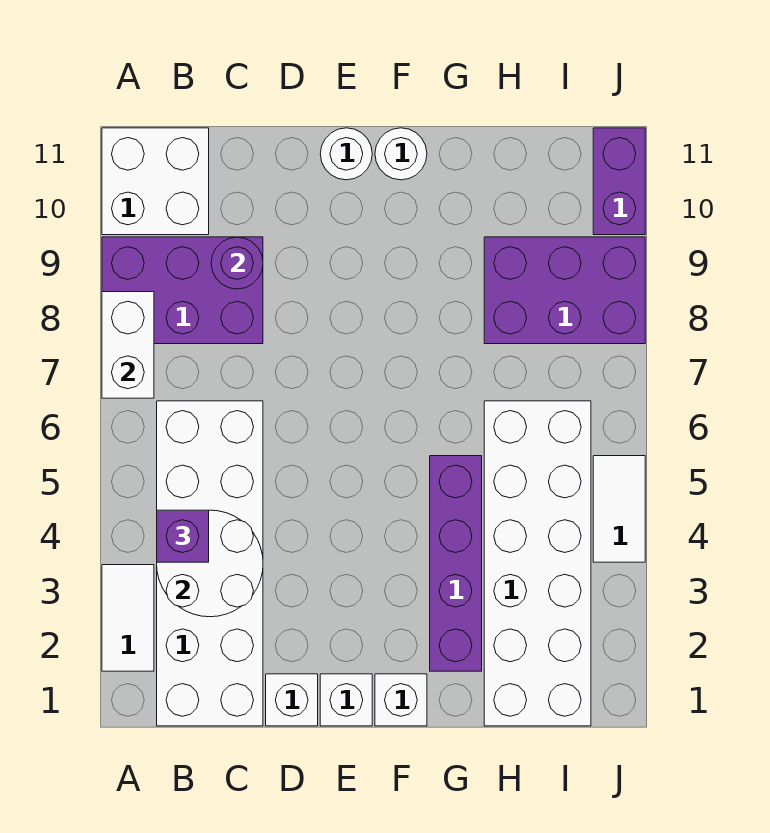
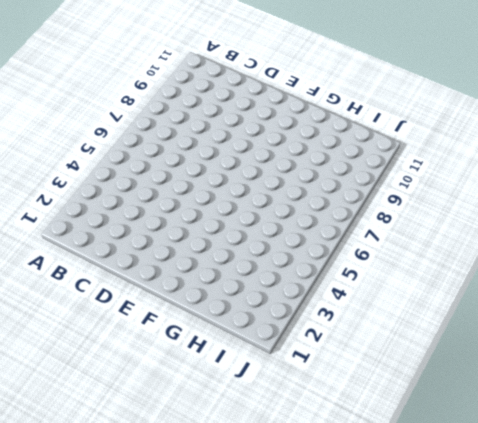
none -> white tile A2:A3 level 1
none -> purple brick A8:C9 level 1
none -> white brick A10:B11 level 1

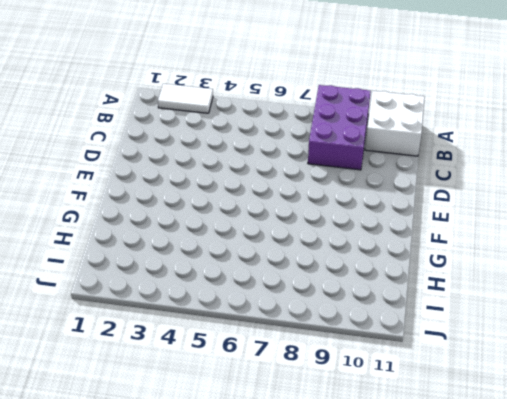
none -> white brick B1:C6 level 1
none -> white brick D1 level 1
none -> white brick E1 level 1

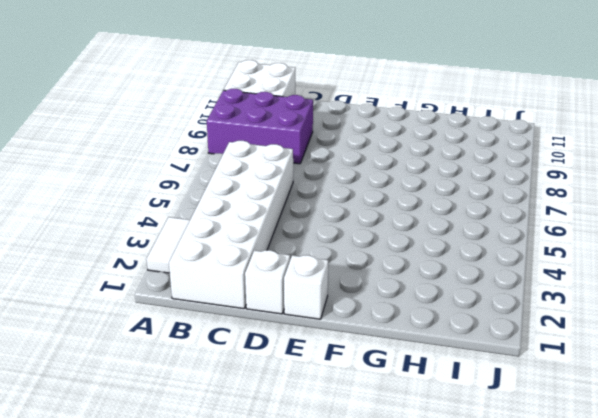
none -> white round brick E11 level 1
none -> white brick F1 level 1
none -> white round brick F11 level 1

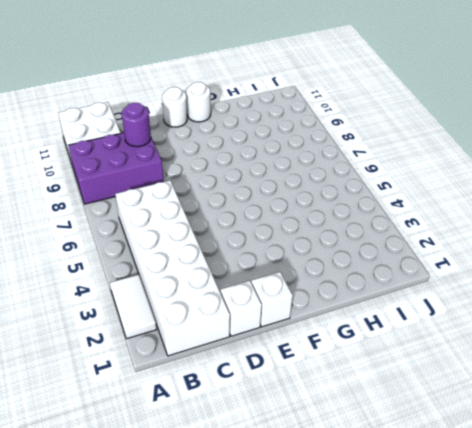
none -> white brick F1 level 1
none -> purple brick G2:G5 level 1
none -> white brick H1:I6 level 1

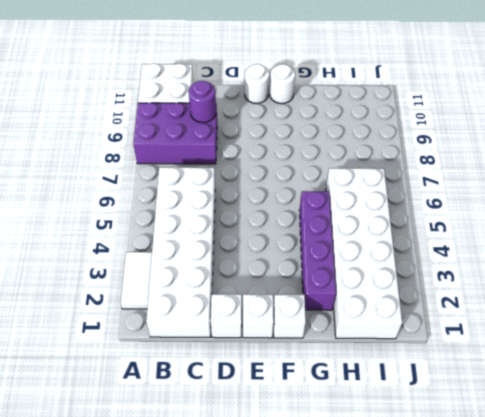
none -> purple brick H8:J9 level 1
none -> white tile J4:J5 level 1
none -> purple brick J10:J11 level 1

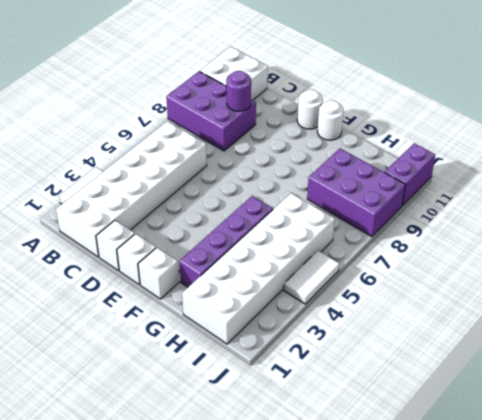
none -> white brick A7:A8 level 2
none -> white round brick B3:C4 level 2
none -> purple brick B4 level 3

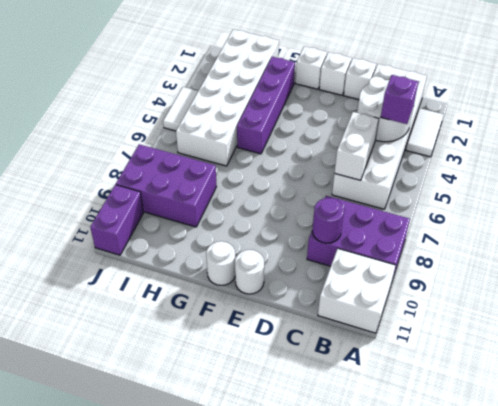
white brick C5:C6 level 2 -> white brick A7:A8 level 2

